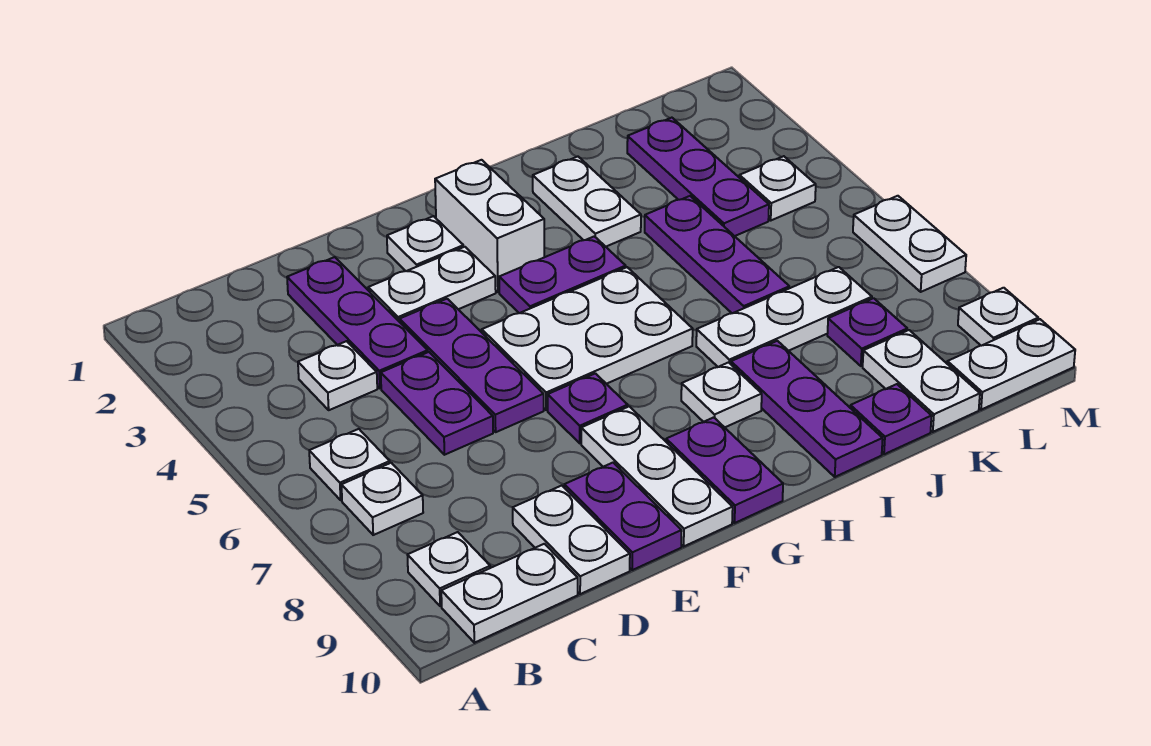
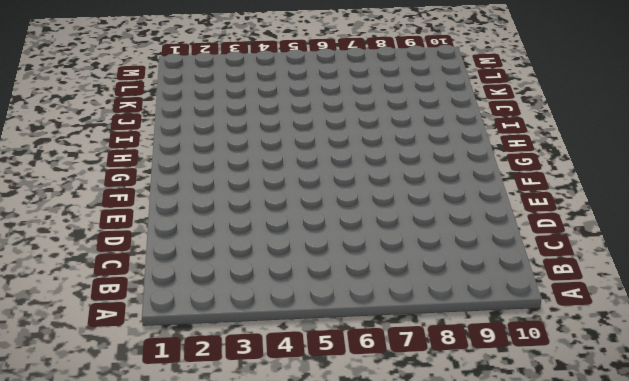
none -> white plate B6 level 1
none -> white plate B7 level 1
none -> white plate B9 level 1
none -> white plate B10:C10 level 1

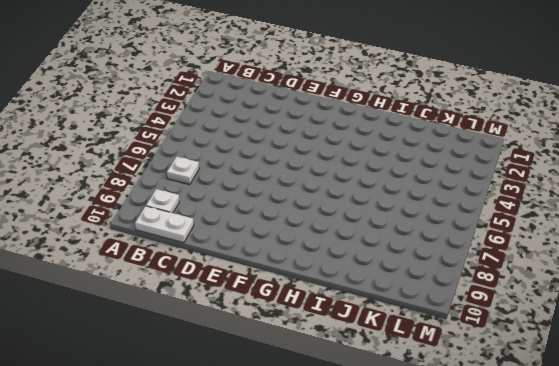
none -> white plate B6 level 1
none -> white plate C4 level 1
none -> purple plate D2:D4 level 1
none -> purple plate D5:D6 level 1

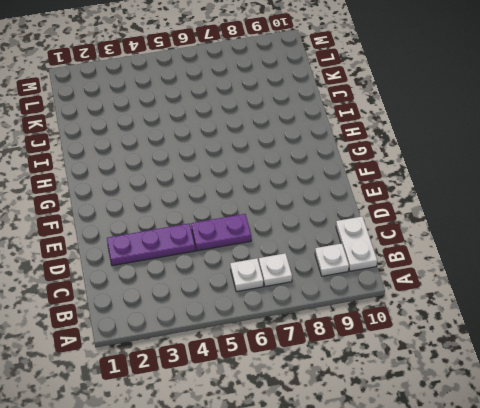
none -> white plate C4 level 1
none -> white plate D9:D10 level 1
none -> white plate E3:F3 level 1
none -> purple plate E4:E6 level 1

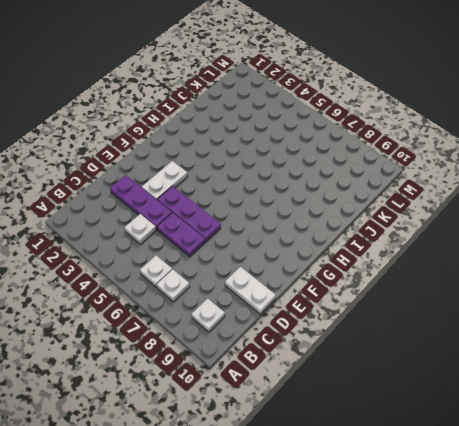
none -> white plate B10:C10 level 1
none -> purple plate E9:E10 level 1
none -> white plate F2 level 1
none -> white plate F5:H6 level 1

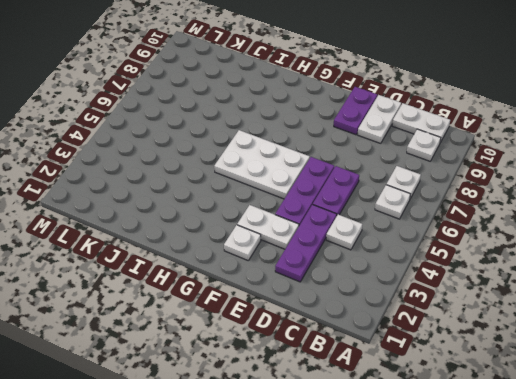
none -> purple plate F7 level 1
none -> white plate F8:F10 level 1
none -> white brick G2:G3 level 1
none -> purple plate G4:H4 level 1

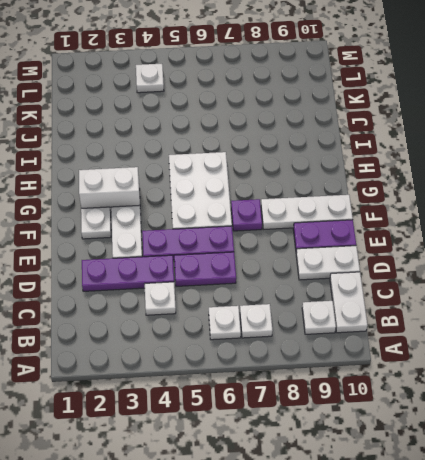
none -> purple plate G4:H4 level 1
none -> purple plate G9:G10 level 1
none -> white plate H8 level 1
none -> white plate I2:I3 level 1

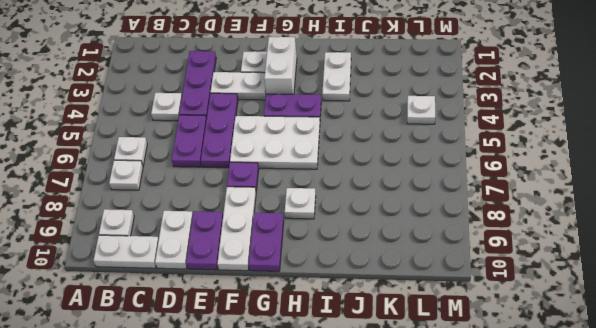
none -> white plate I7:K7 level 1
none -> purple plate I8:I10 level 1
none -> purple plate J4:J6 level 1
none -> purple plate J10 level 1

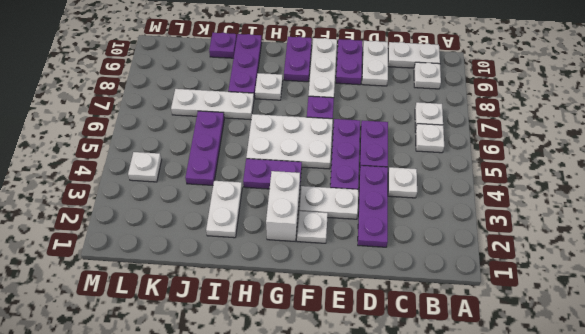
none -> purple plate K2:K4 level 1
none -> purple plate K8 level 1
none -> white plate K9:K10 level 1
none -> white plate L10:M10 level 1

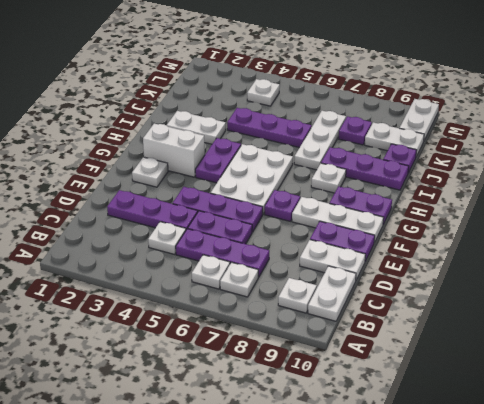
purple plate C5:C7 level 1 -> purple plate K2:K4 level 1
none -> white plate E3:F3 level 1
none -> white plate M6:M7 level 1
none -> white plate M9 level 1

